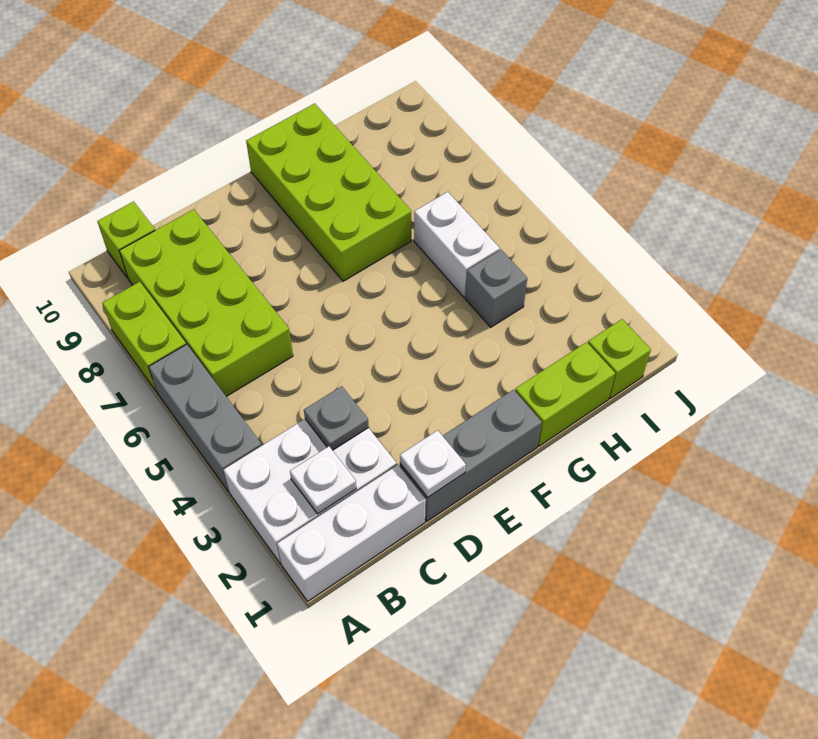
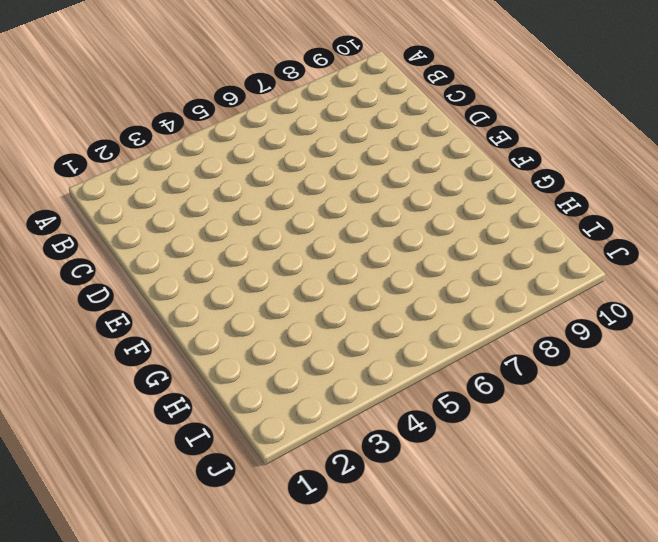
none -> white brick A1:C1 level 1
none -> white brick A2:C3 level 1
none -> grey brick A4:A6 level 1

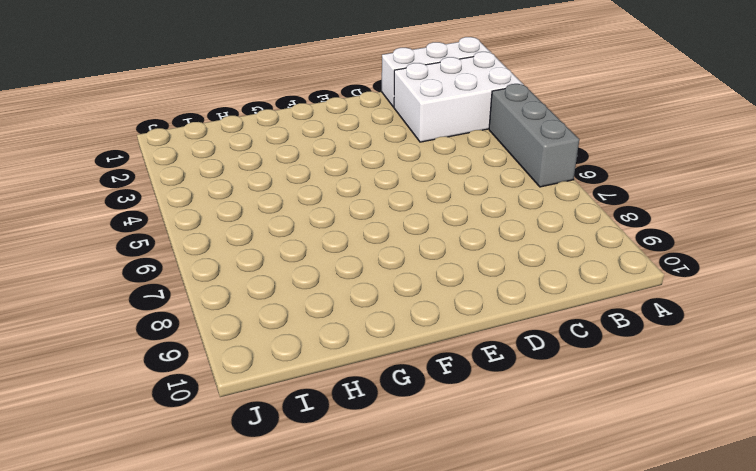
none -> lime brick A7:A8 level 1
none -> lime brick B6:C9 level 1
none -> lime brick B10 level 1

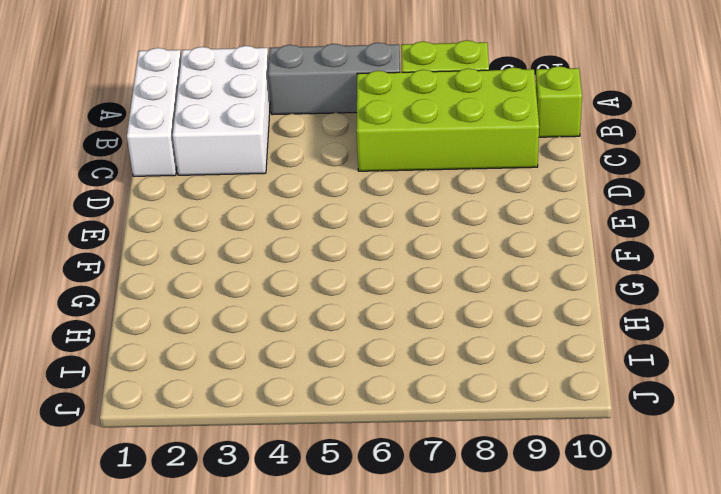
none -> grey brick D1:F1 level 1
none -> lime brick F7:G10 level 1
none -> lime brick G1:H1 level 1

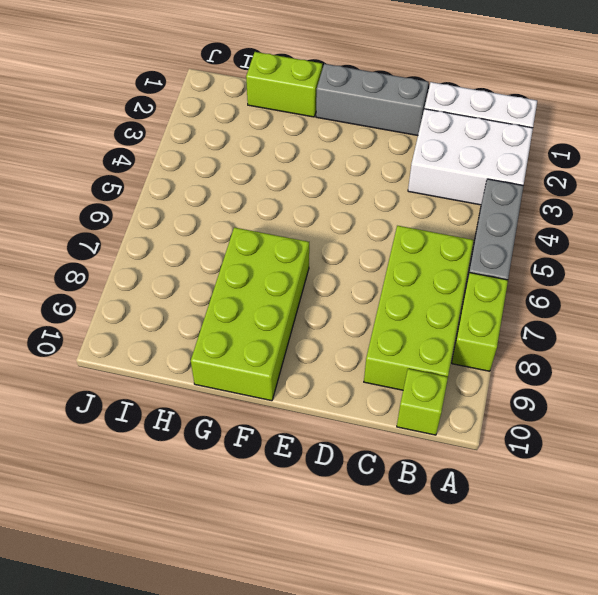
none -> grey brick H4 level 1
none -> white brick H5:H6 level 1
none -> lime brick I1 level 1

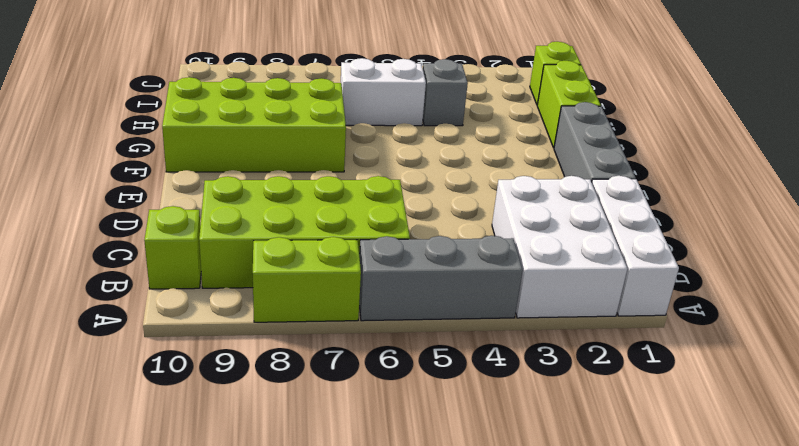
none -> white plate B2 level 2
none -> grey plate C3 level 2
none -> white plate D1 level 2

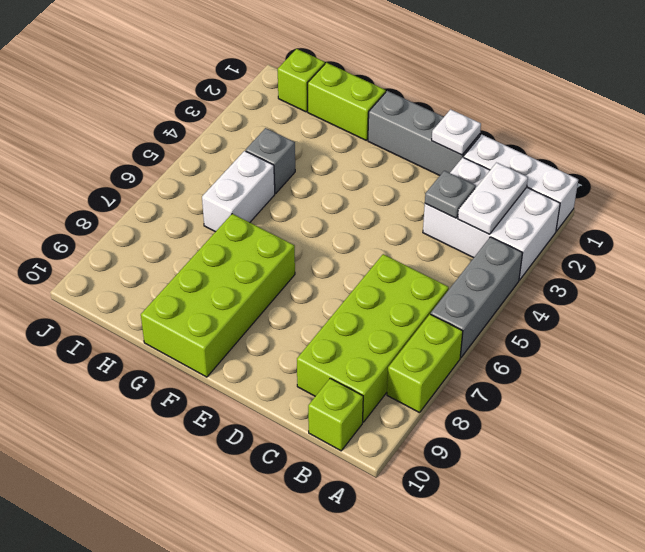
white plate B2:B3 level 2 -> white plate B2 level 2

